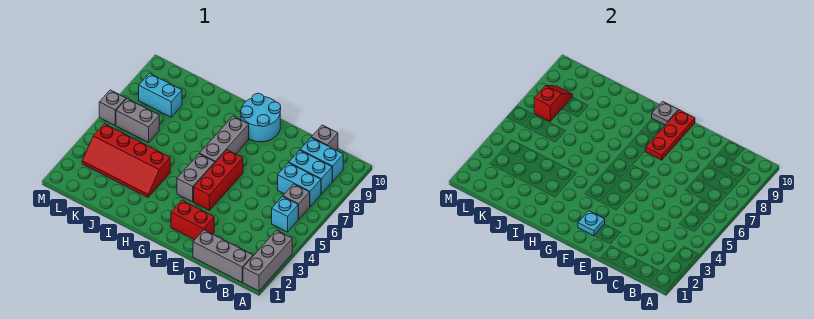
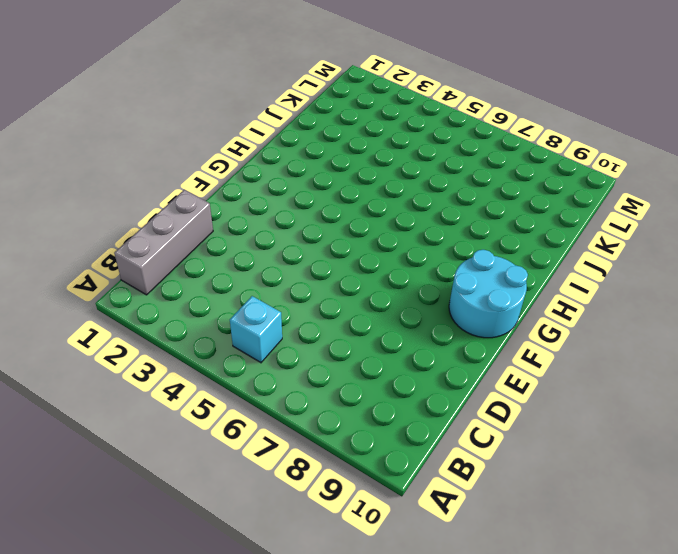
none -> grey brick A1:A3 level 1
none -> grey brick B6 level 1
none -> cyan brick B7:C7 level 1

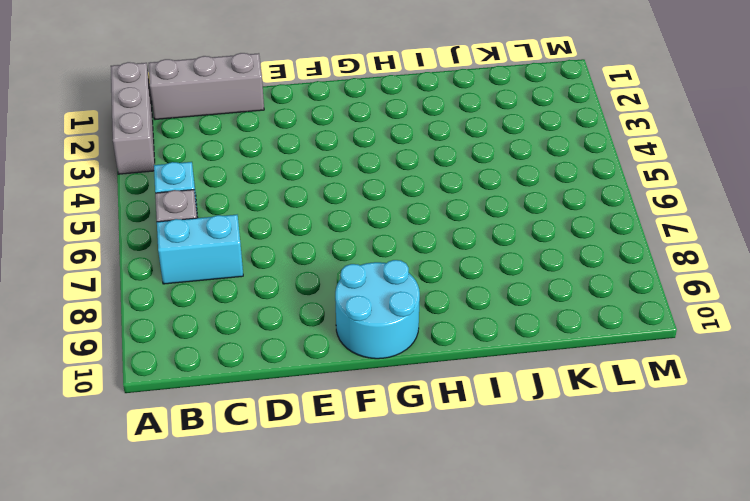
none -> cyan brick B8:C8 level 1
none -> cyan brick B9:C9 level 1
none -> grey brick C10 level 1

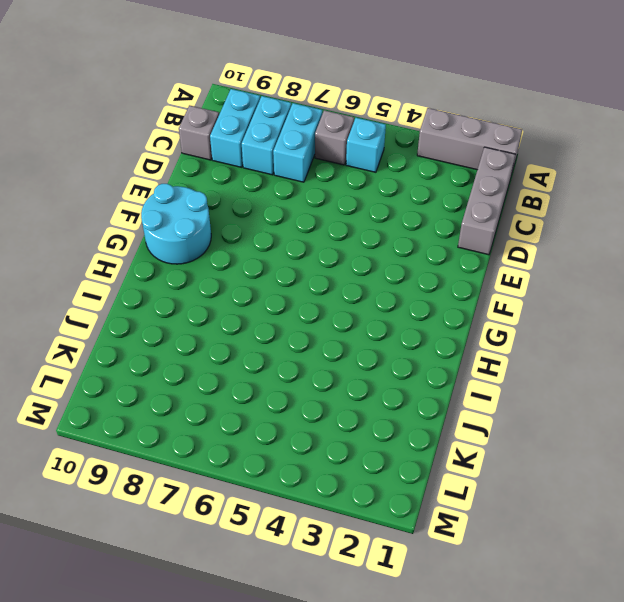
none -> red brick E2:F2 level 1
none -> red brick F4:F6 level 1
none -> grey brick G4:G5 level 1

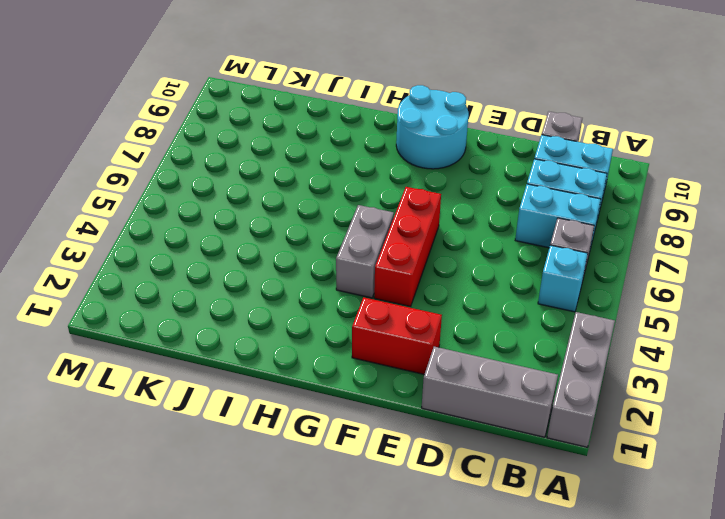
none -> grey brick G6:G8 level 1
none -> red slope I3:L4 level 1 top 4
none -> grey brick K6:L6 level 1

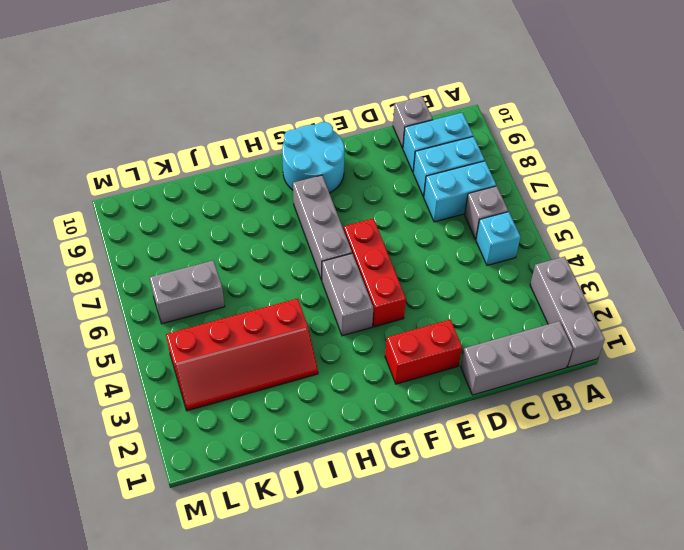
none -> cyan brick K8:L8 level 1
none -> grey brick M6 level 1
none -> cyan plate F2 level 2

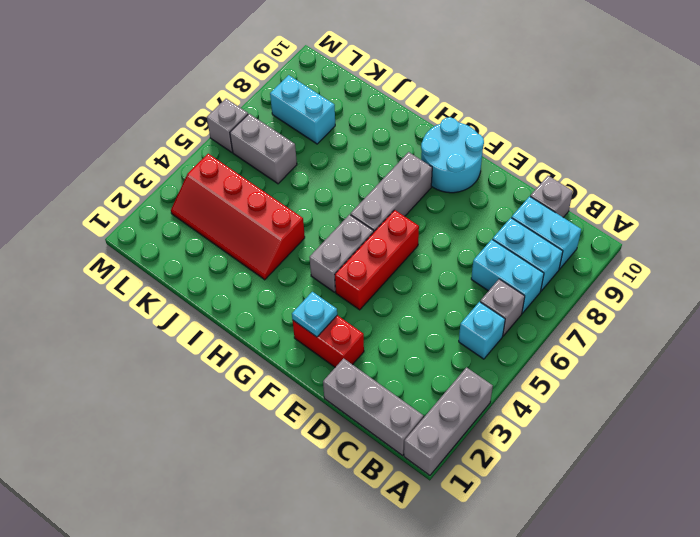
none -> red plate F8:F10 level 2
none -> grey plate G10 level 2
none -> red slope L7:L8 level 2 top 7

